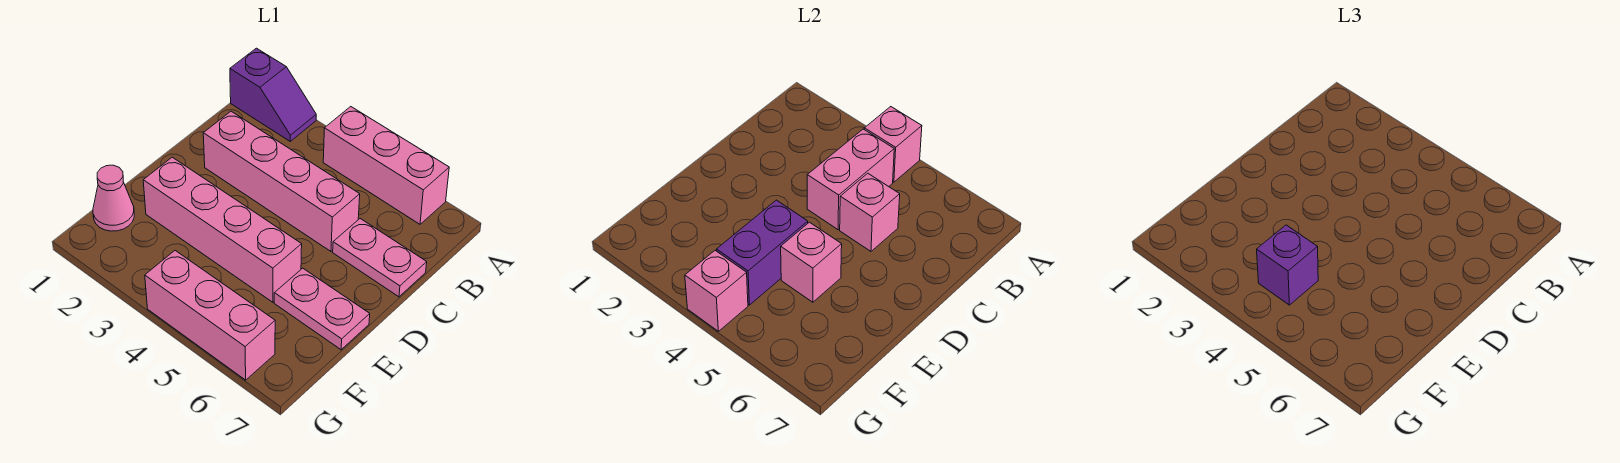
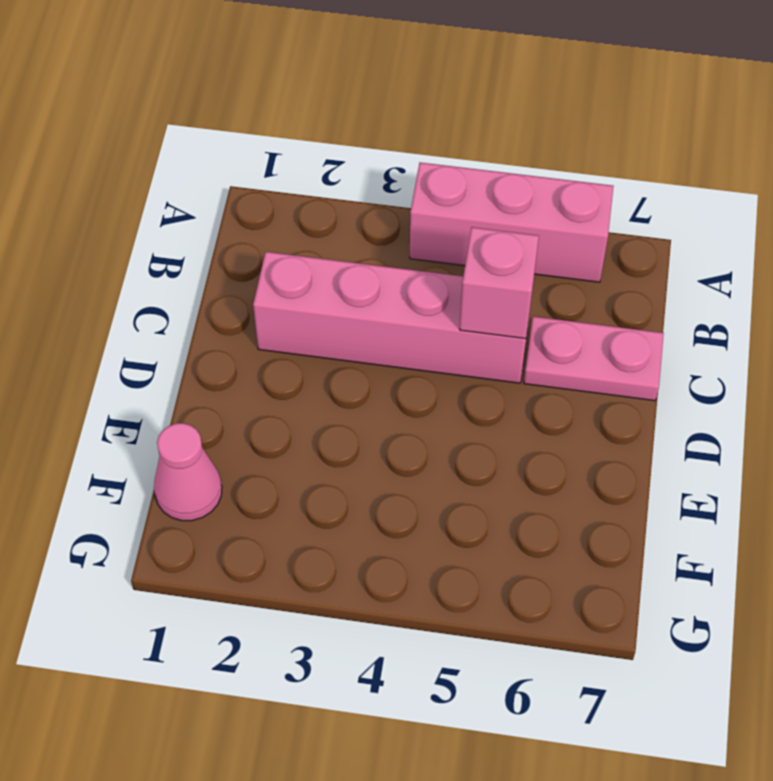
none -> purple slope A1:A2 level 1 top 1
none -> pink brick E2:E5 level 1
none -> pink plate E6:E7 level 1

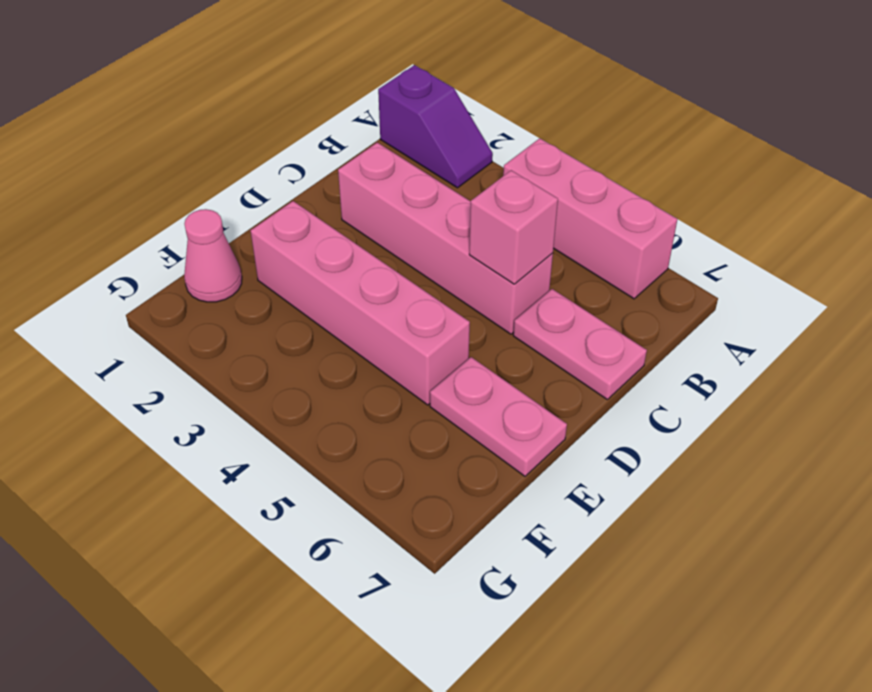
none -> pink brick G4:G6 level 1
none -> pink brick A4 level 2
none -> pink brick B4:C4 level 2

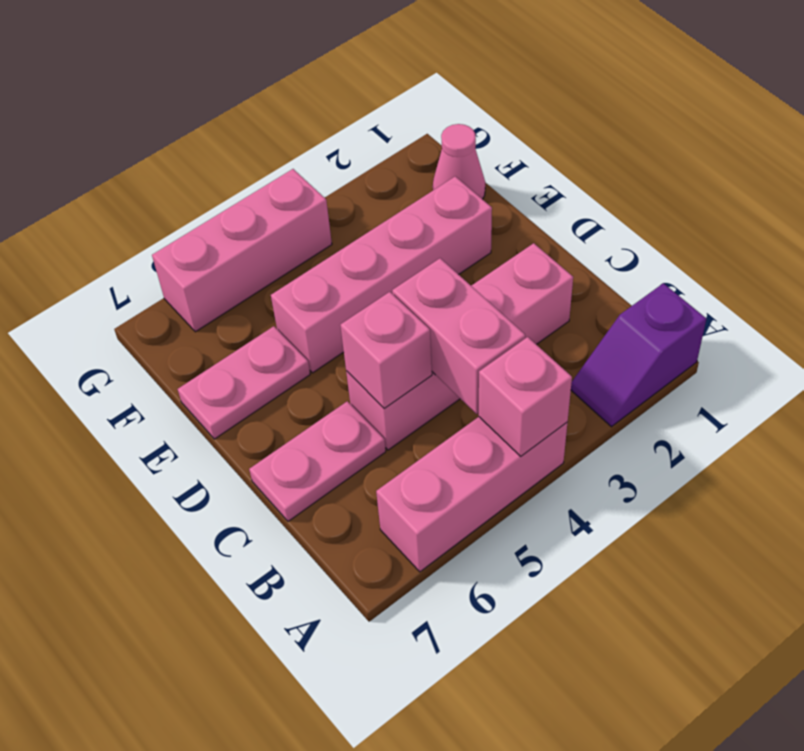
none -> purple brick E4:F4 level 2
none -> pink brick E5 level 2
none -> pink brick G4 level 2

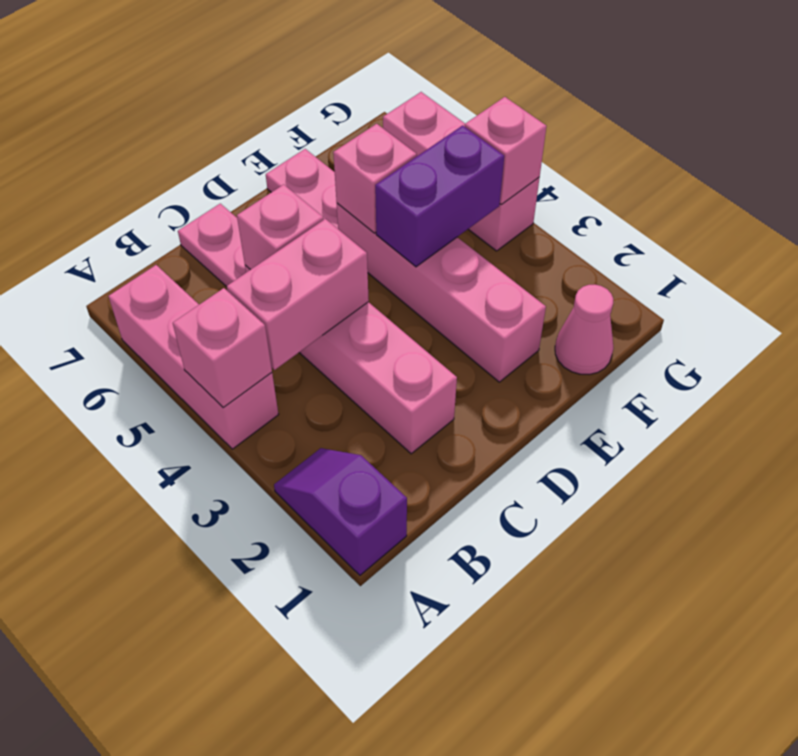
none -> purple brick F4 level 3

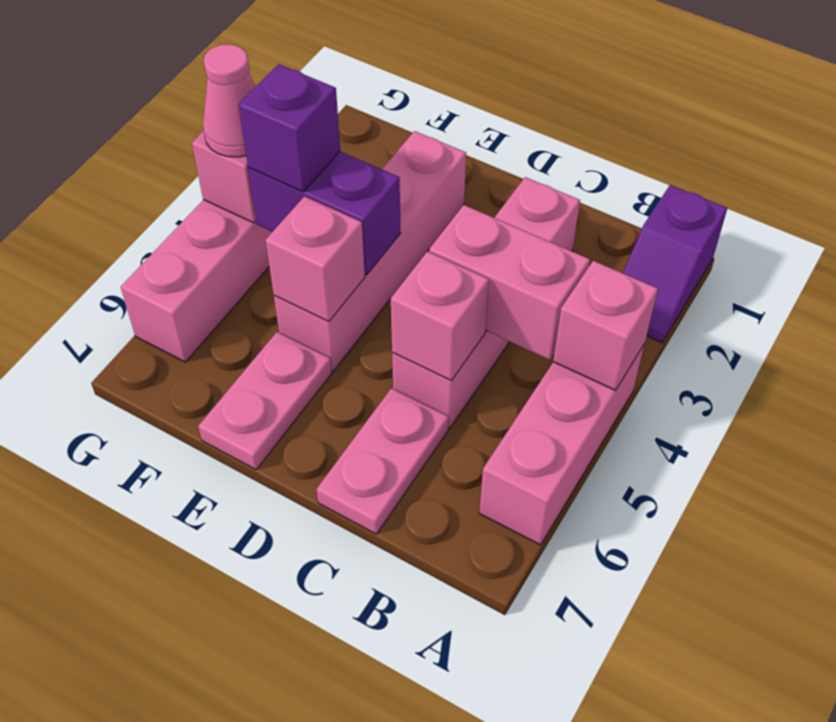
pink cone G4 level 3 -> pink cone F1 level 1

